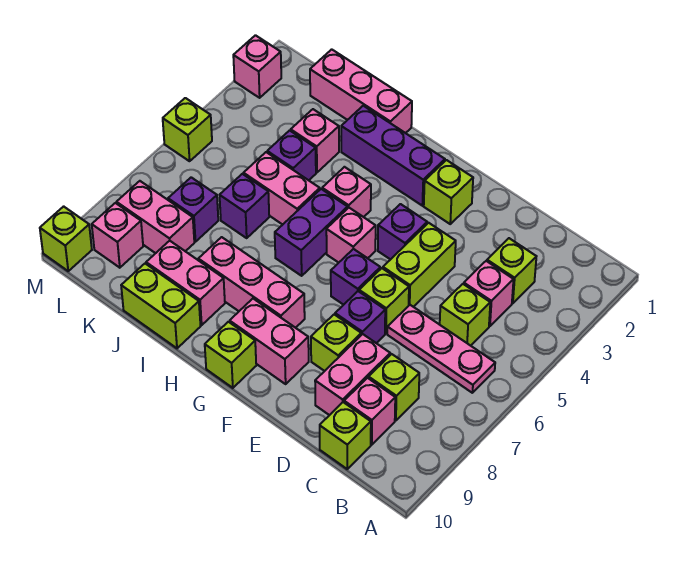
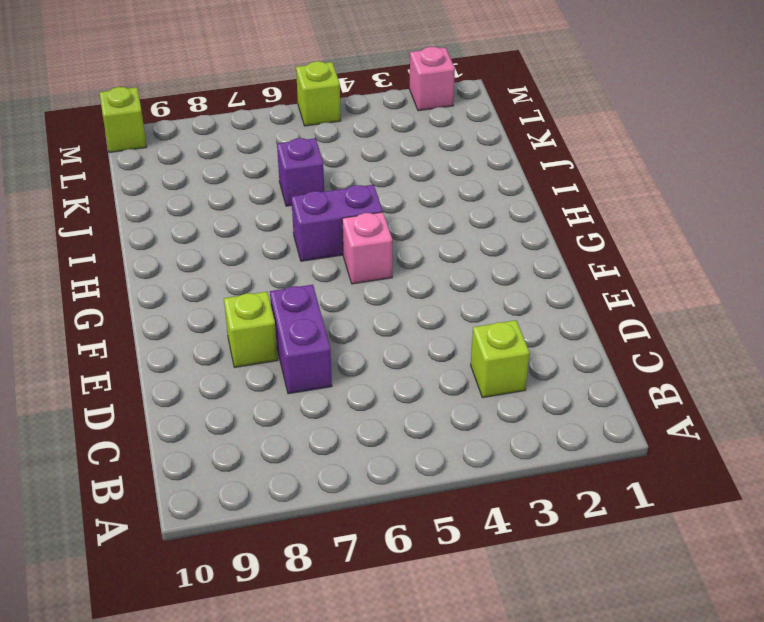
purple brick D7:E7 level 1 -> purple brick E7 level 1
none -> pink plate B6:D6 level 1
none -> pink brick C4 level 1
none -> lime brick C5 level 1
none -> lime brick C8 level 1

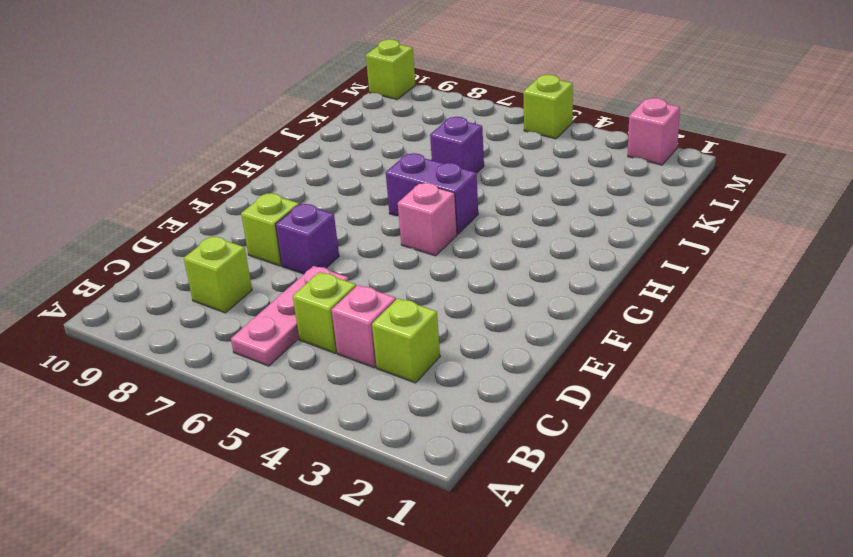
none -> pink brick C9 level 1
none -> lime brick C10 level 1
none -> pink brick D8:D9 level 1
none -> lime brick E4:E5 level 1

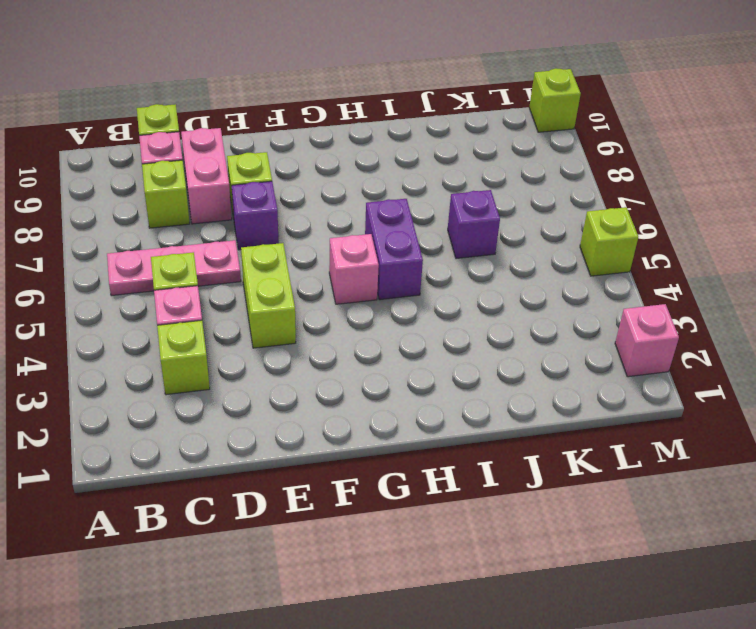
none -> lime brick E6 level 1
none -> lime brick F2 level 1
none -> purple brick F4 level 1
none -> purple brick F6 level 1

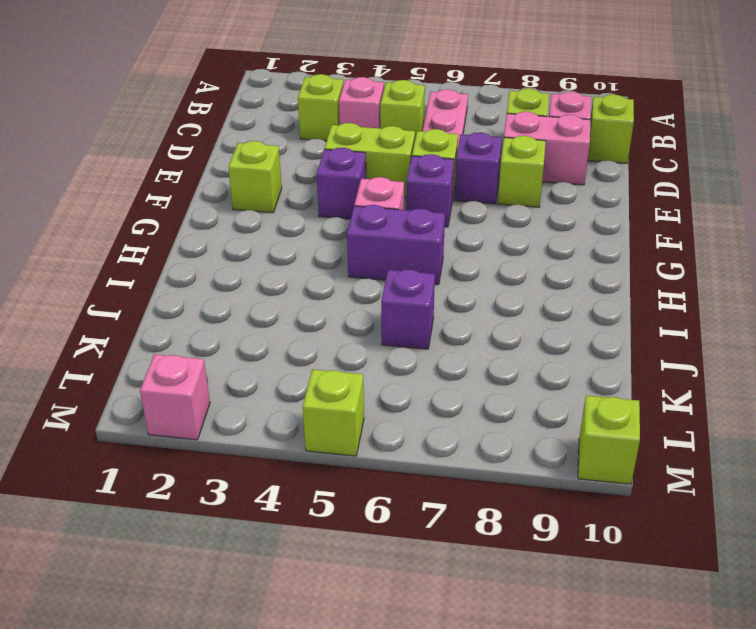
none -> pink brick F9:G9 level 1
none -> purple brick G2:I2 level 1
none -> pink brick G8:I8 level 1
none -> lime brick G10 level 1

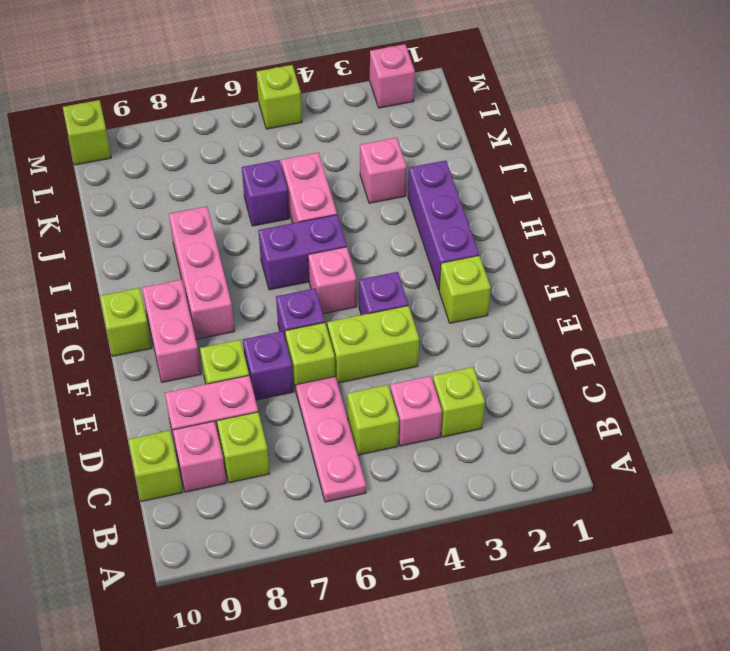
none -> pink brick H4 level 1
none -> pink brick I1:K1 level 1
none -> pink brick I9:J9 level 1
none -> lime brick I10:J10 level 1

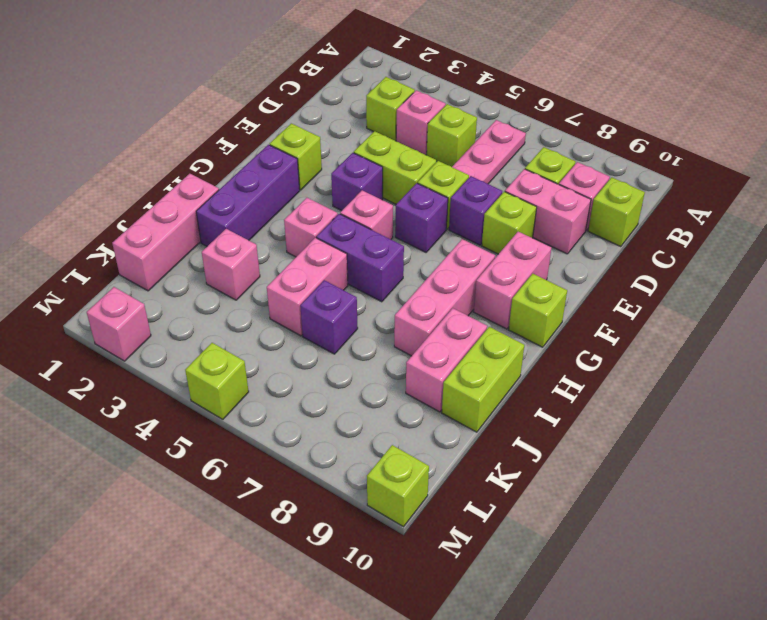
none -> purple brick J4 level 1
none -> purple brick K7 level 1
none -> pink brick K8:L8 level 1
none -> pink brick L9 level 1

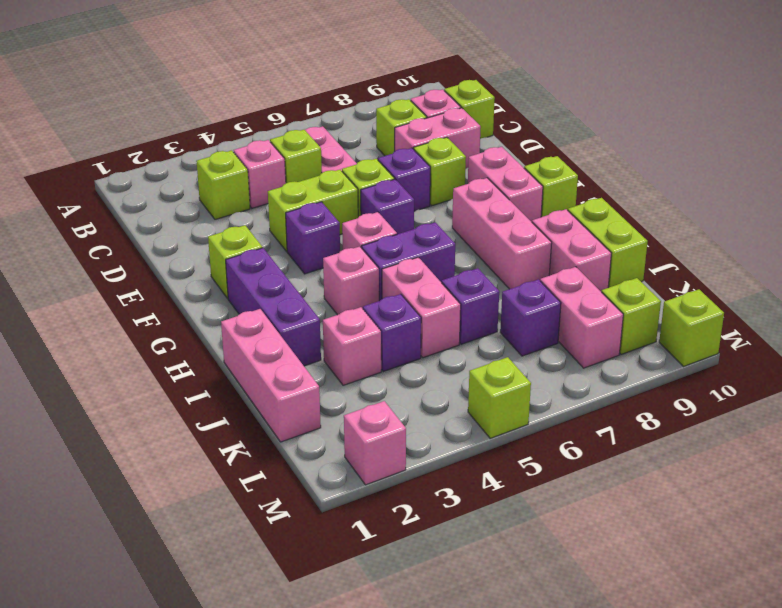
lime brick L9 level 1 -> pink brick L9 level 1

